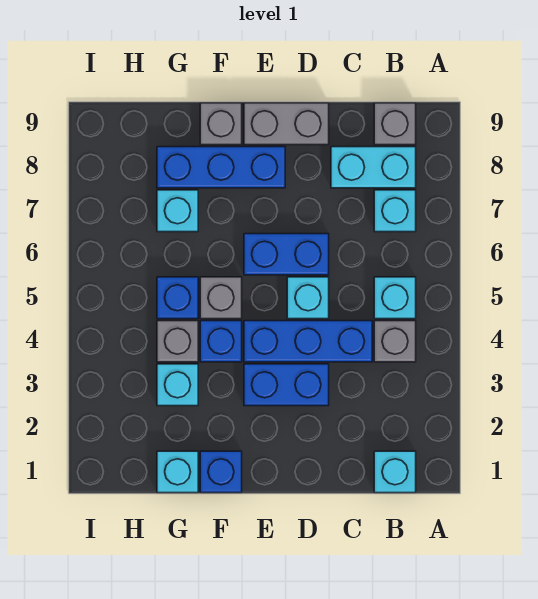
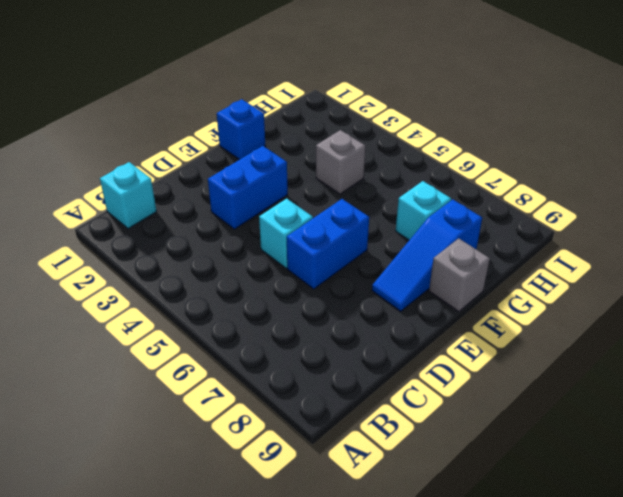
blue slope E8:G8 level 1 top G -> blue brick E8:G8 level 1
none -> grey brick B4 level 1
none -> cyan brick B5 level 1
none -> cyan brick B7 level 1

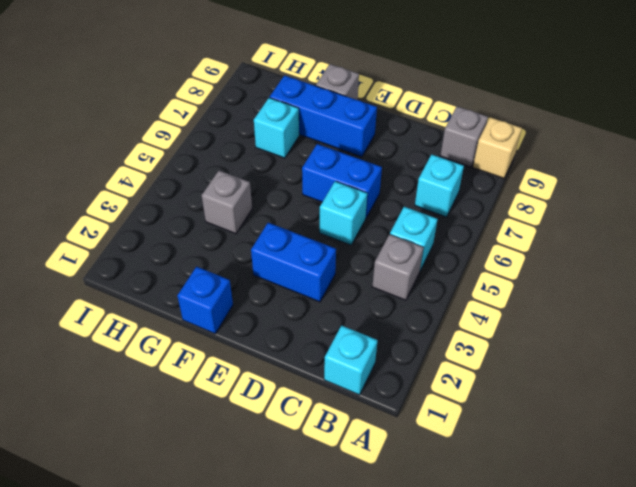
tan brick A9 level 1 -> none
none -> cyan brick B8:C8 level 1
none -> blue brick C4:E4 level 1
none -> grey brick D9:E9 level 1

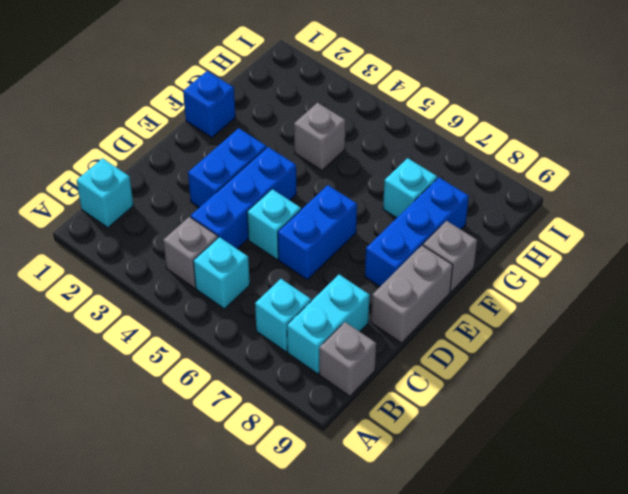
none -> blue brick F4 level 1
none -> grey brick F5 level 1
none -> cyan brick G1 level 1

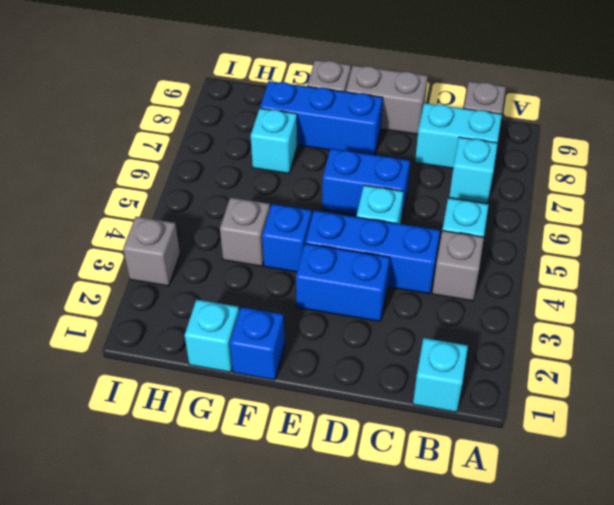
grey brick I3 level 1 -> grey brick F5 level 1
none -> cyan brick G3 level 1
none -> blue brick G5 level 1

